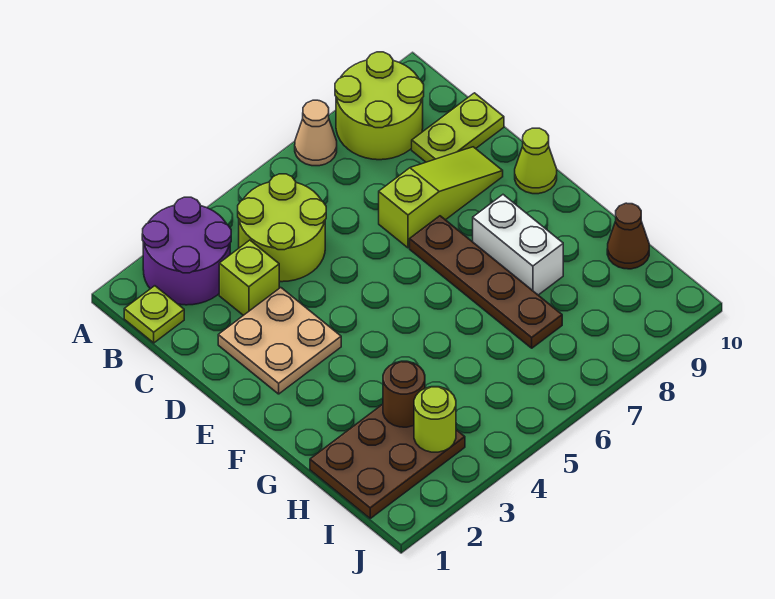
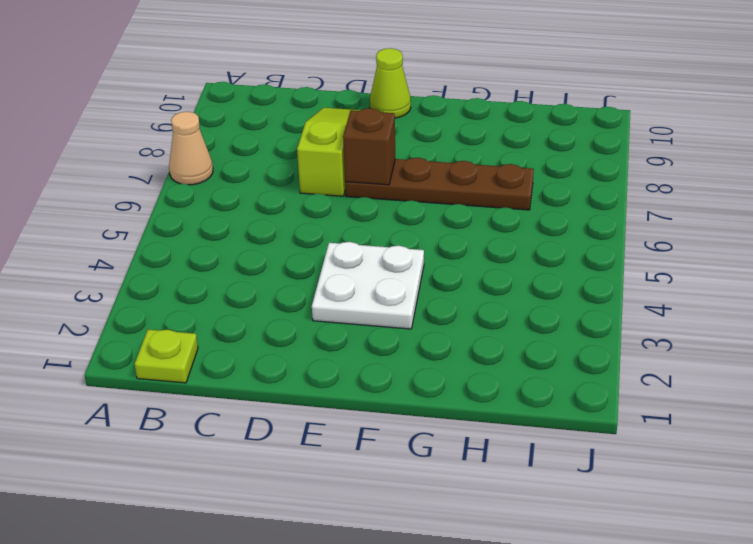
white plate E3:F4 level 1 -> tan plate D2:E3 level 1
brown brick E7 level 2 -> none
none -> purple round brick A2:B3 level 1
none -> lime round brick A8:B9 level 1
none -> lime round brick B4:C5 level 1

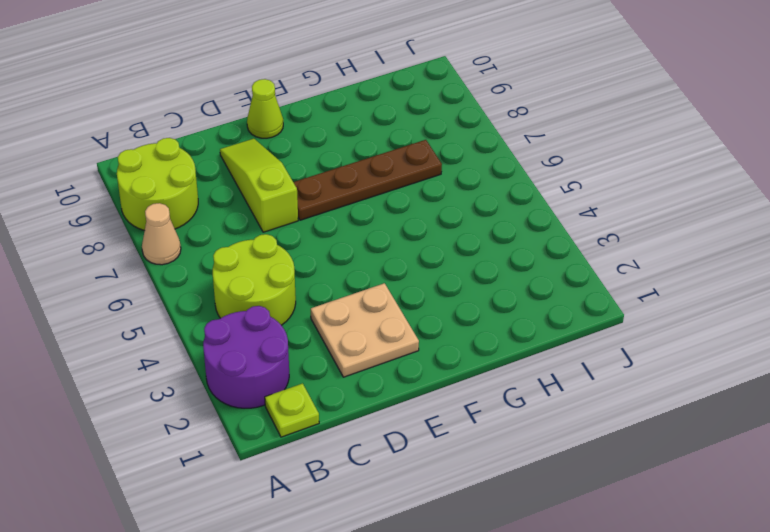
none -> lime brick C3 level 1
none -> lime plate C9:C10 level 1
none -> white brick F8:G8 level 1

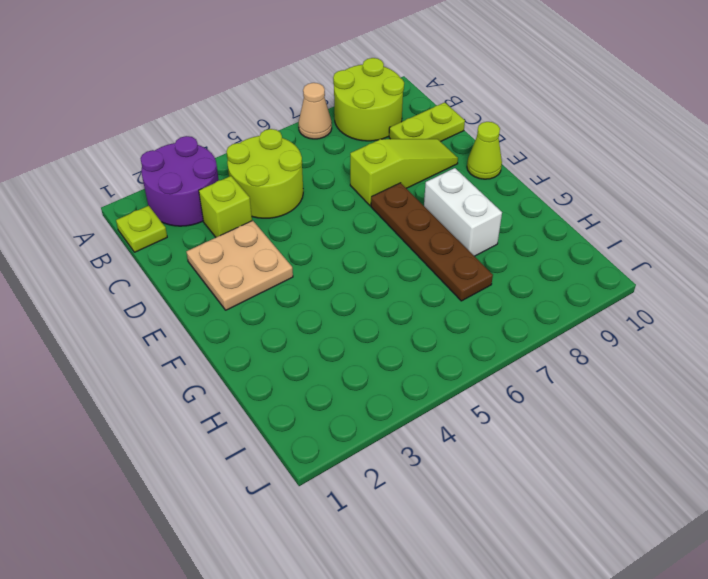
none -> brown plate H1:I3 level 1
none -> brown cone H10 level 1
none -> brown round brick H3 level 2

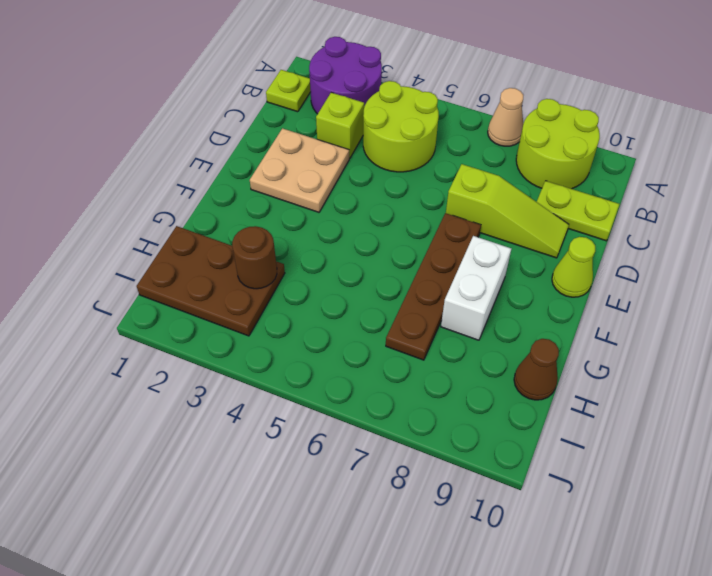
none -> lime round brick I3 level 2

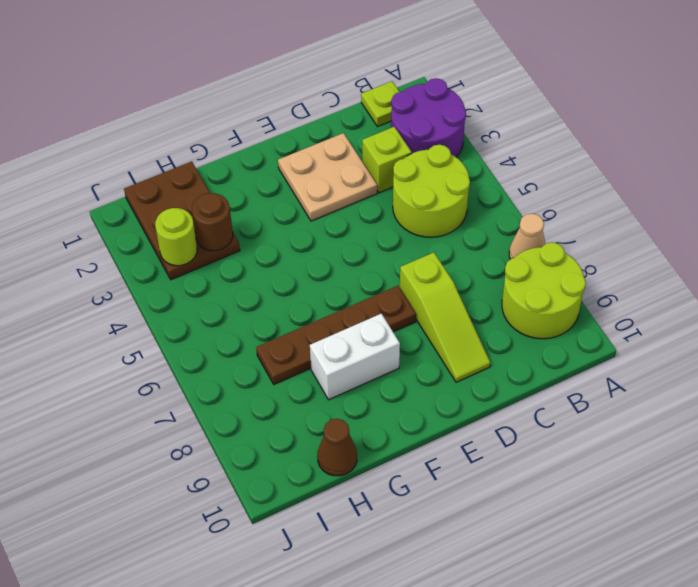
none -> lime plate C9:C10 level 1
none -> lime cone E10 level 1

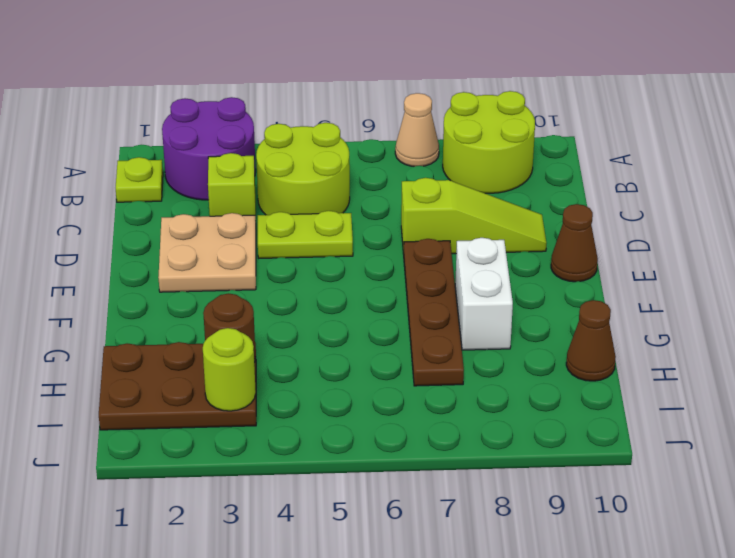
lime plate D4:D5 level 1 -> lime plate C9:C10 level 1
brown cone E10 level 1 -> lime cone E10 level 1

